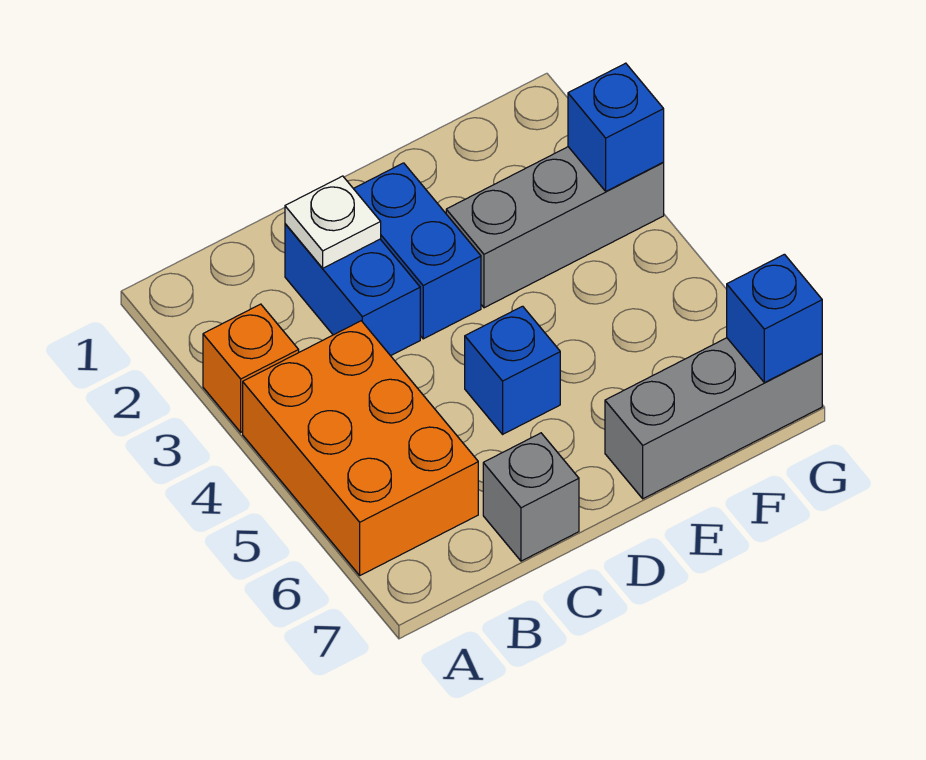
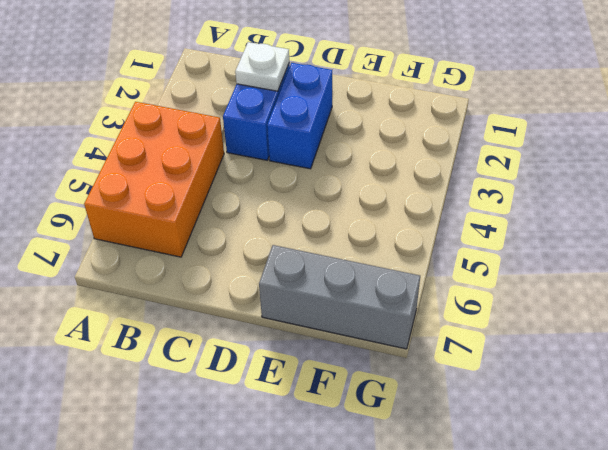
none -> orange brick A3 level 1
none -> grey brick C7 level 1

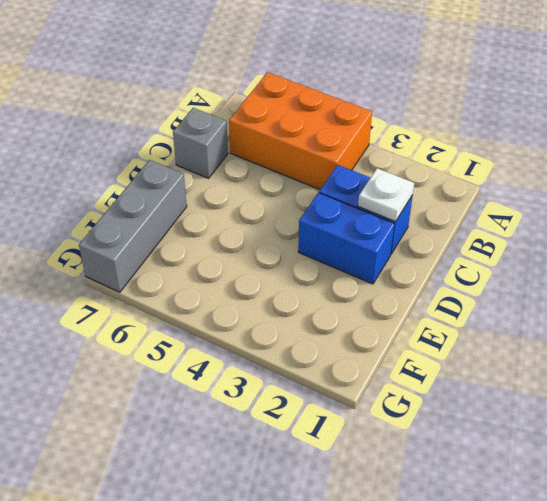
none -> orange brick A3 level 1
none -> blue brick D5 level 1

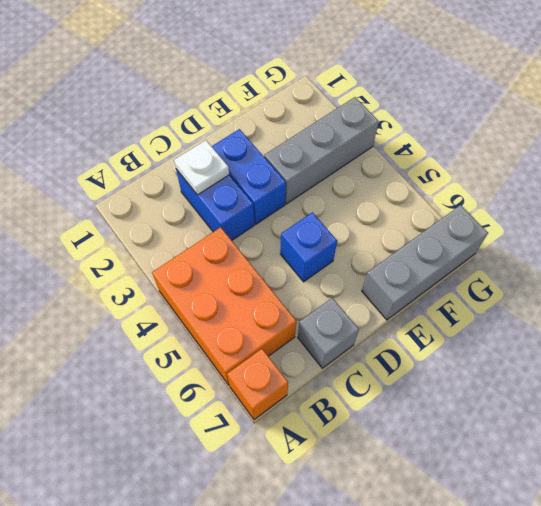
orange brick A7 level 1 -> orange brick A3 level 1
none -> blue brick G3 level 2
none -> blue brick G7 level 2

